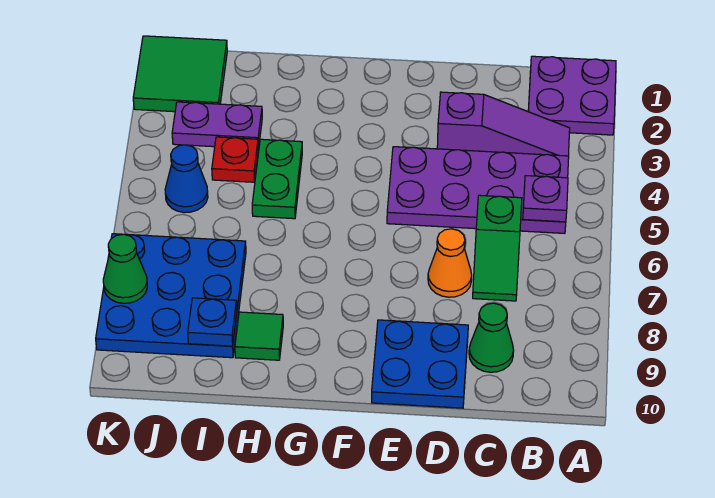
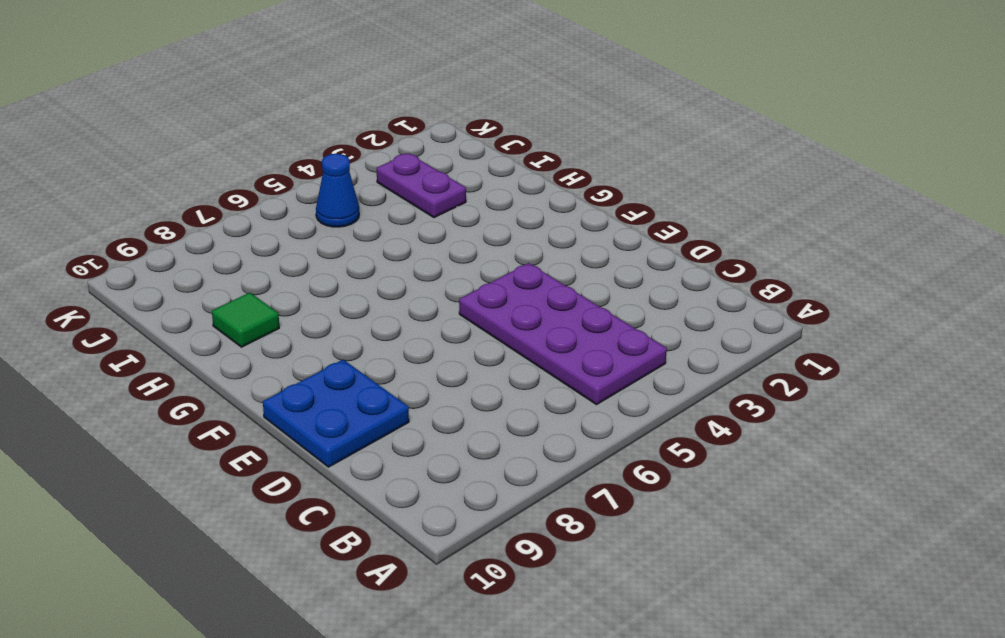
none -> purple plate A1:B2 level 1
none -> purple slope B3:D3 level 1 top D
none -> green slope C6:C7 level 1 top 6

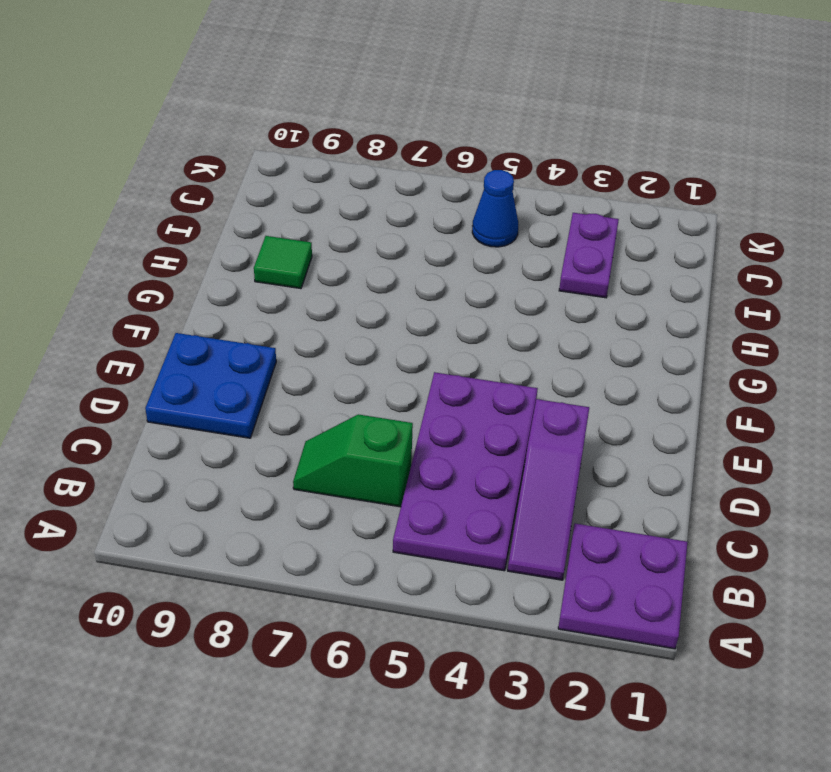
none -> green cone C9 level 1
none -> orange cone D7 level 1
none -> green plate H4:H5 level 1

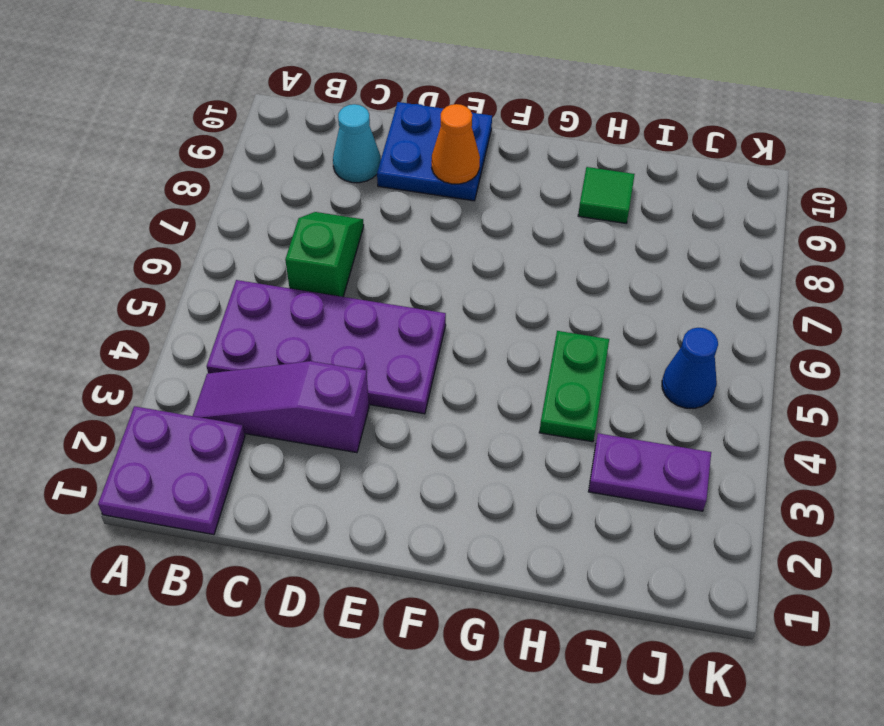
cyan cone C9 level 1 -> green cone C9 level 1
orange cone E9 level 2 -> orange cone D7 level 1
none -> red plate I4 level 1
none -> blue plate I7:K9 level 1
none -> green tile J1:K2 level 1

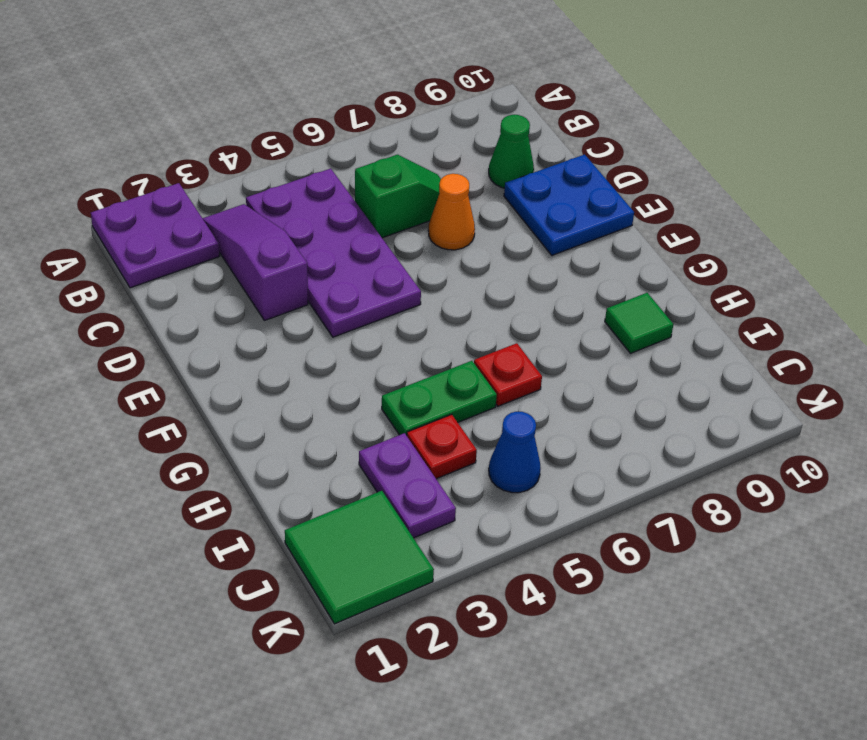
red plate H6 level 1 -> none
none -> blue plate I7:K9 level 1
none -> purple plate B5 level 2
none -> blue plate I9 level 2

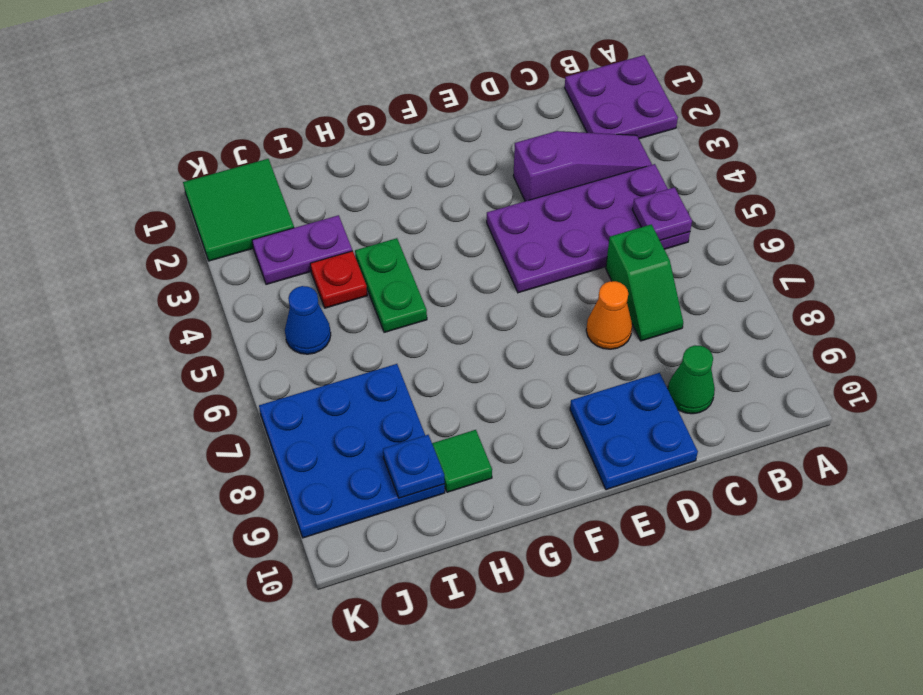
none -> green cone K8 level 2

